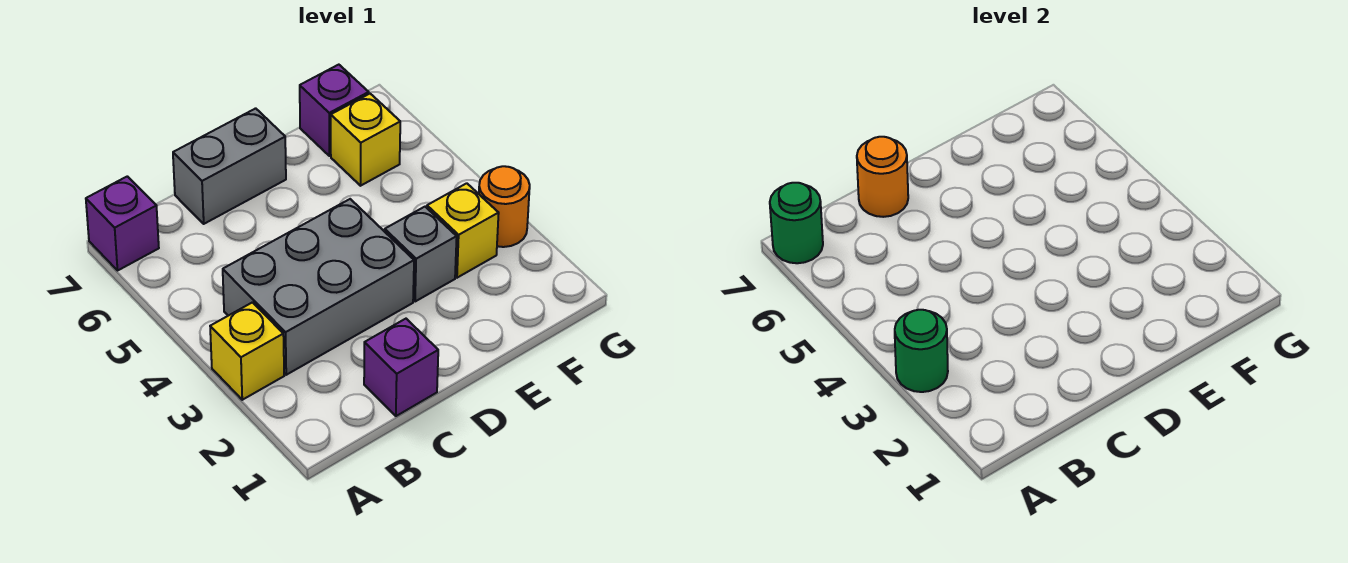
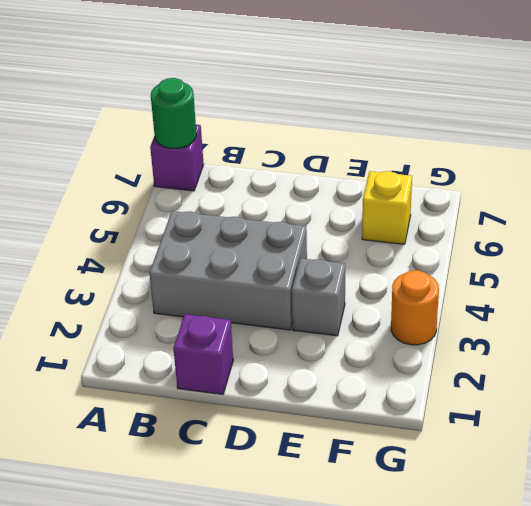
none -> yellow brick A3 level 1
none -> grey brick C7:D7 level 1
none -> yellow brick F3 level 1

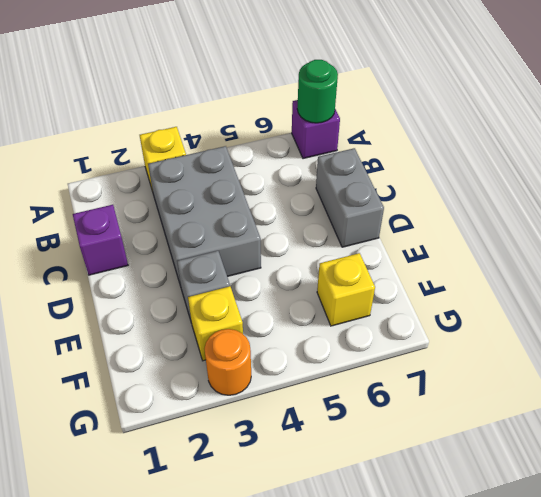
none -> purple brick F7 level 1
none -> green round brick A3 level 2
none -> orange round brick C7 level 2

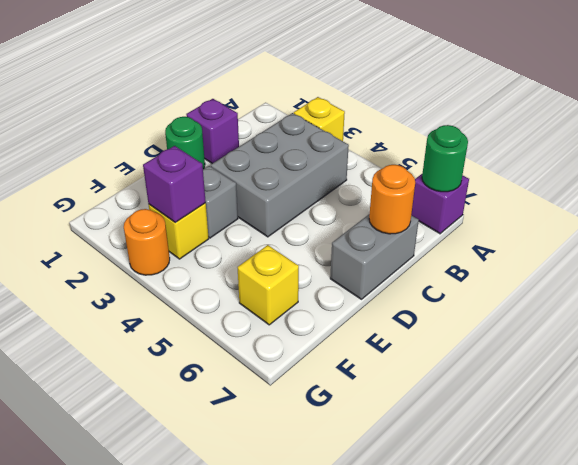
green round brick D1 level 1 -> green round brick A3 level 2
purple brick F3 level 2 -> purple brick F7 level 1

